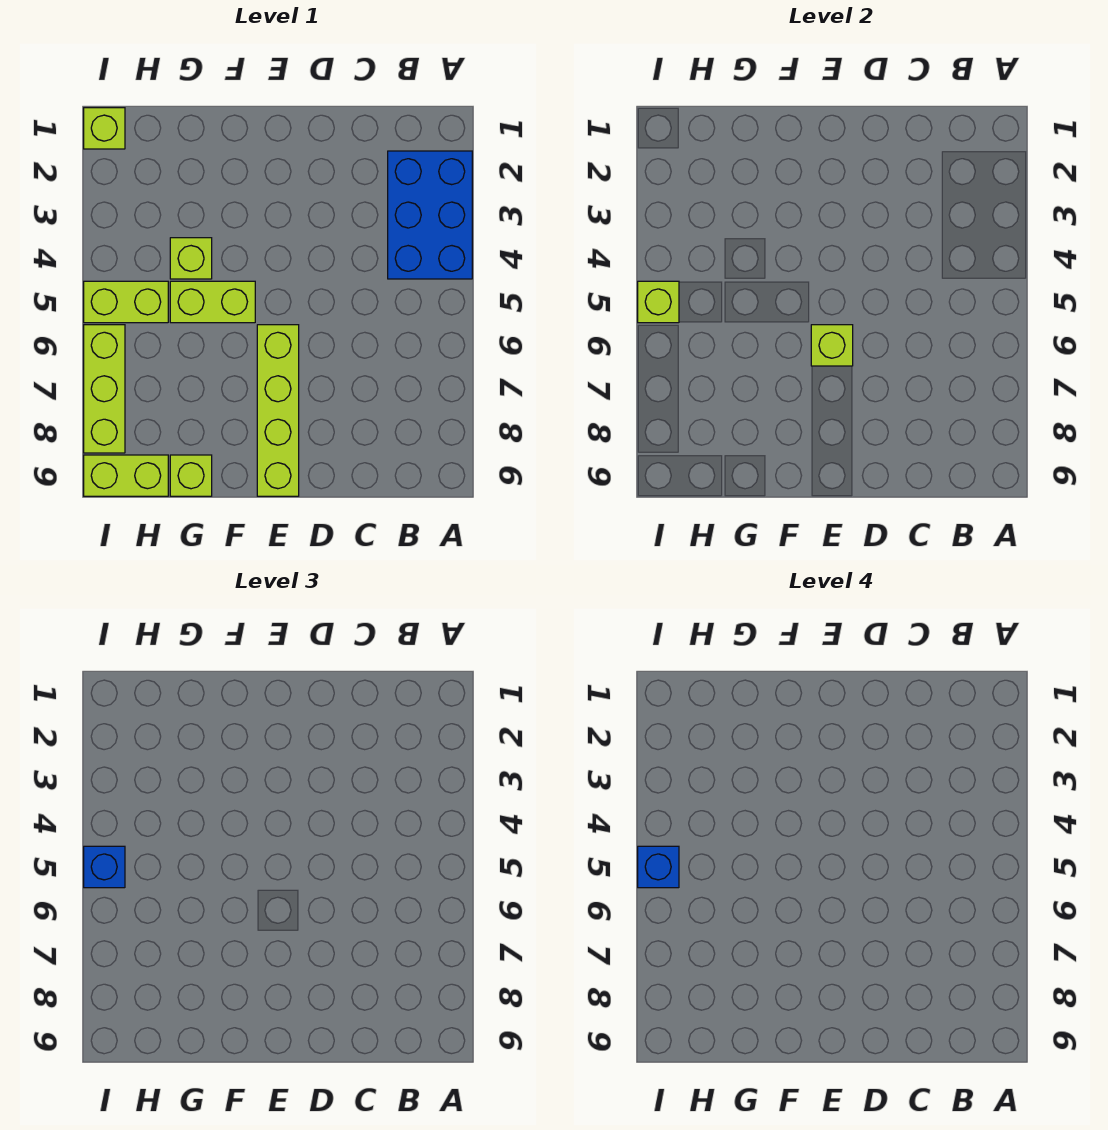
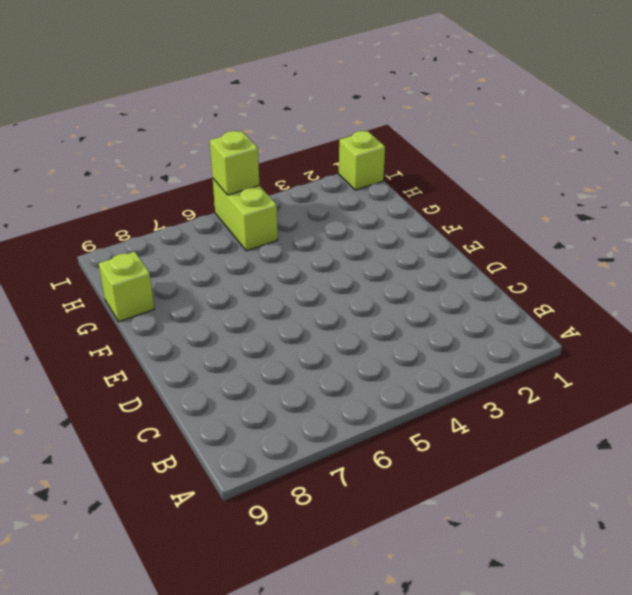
none -> blue brick A2:B4 level 1
none -> lime brick E6:E9 level 1
none -> lime brick F5:G5 level 1

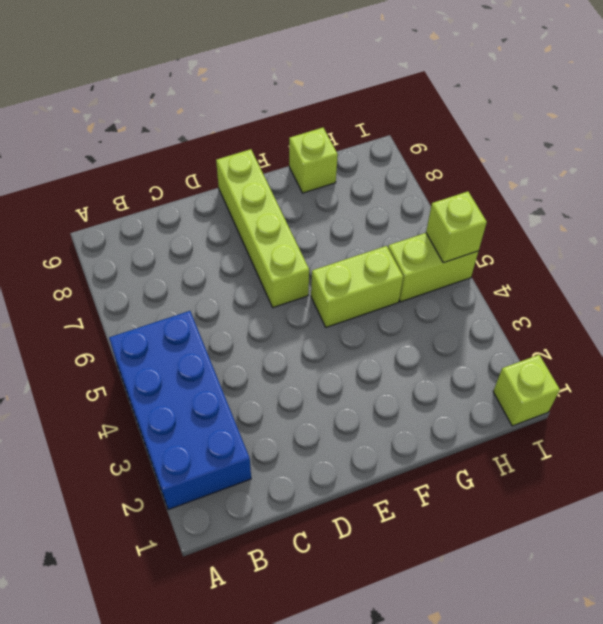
blue brick A2:B5 level 1 -> blue brick A2:B4 level 1
none -> lime brick G4 level 1
none -> lime brick H9:I9 level 1
none -> lime brick I6:I8 level 1

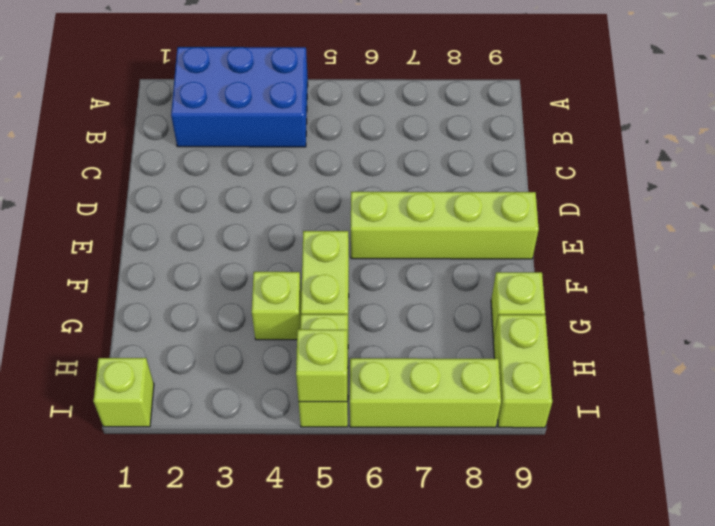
none -> lime brick E6 level 2
none -> blue brick I5 level 3
none -> blue brick I5 level 4

